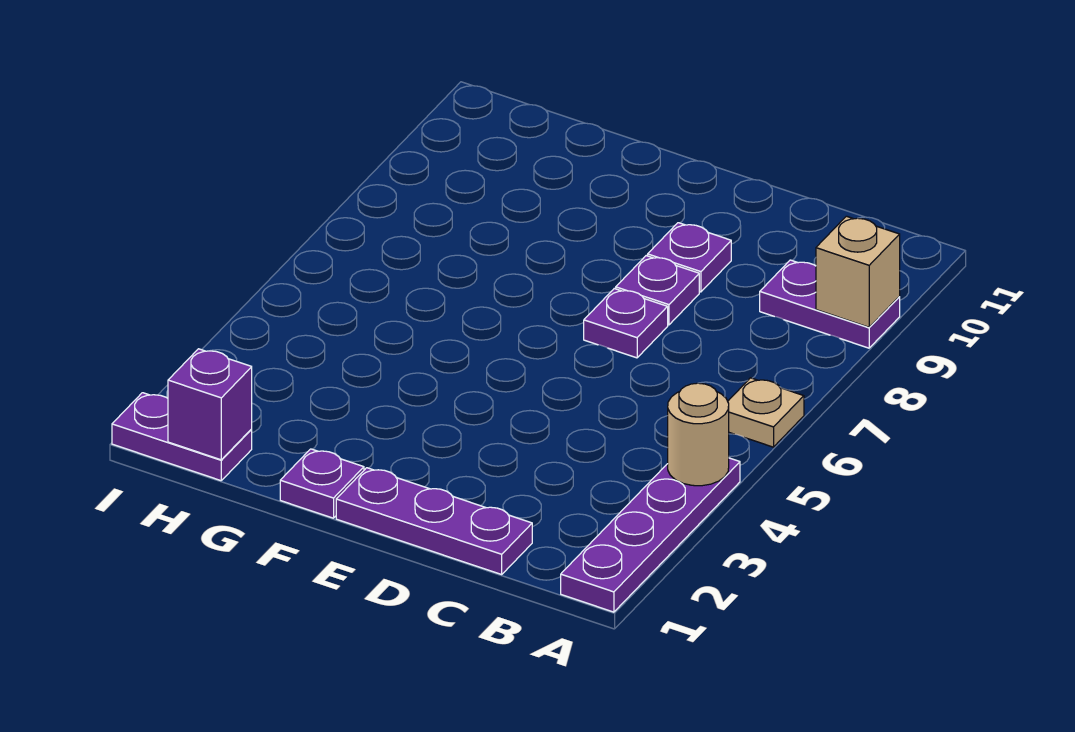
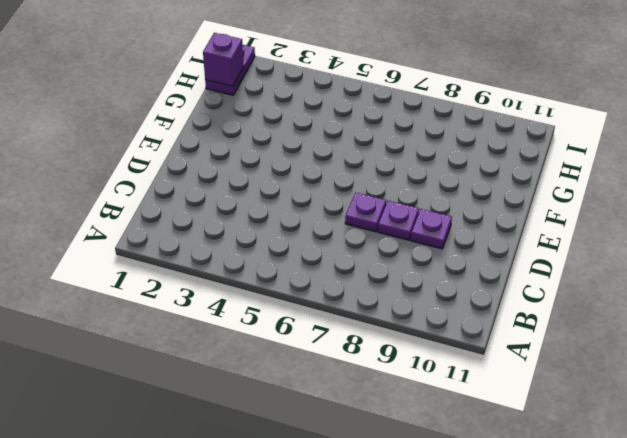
none -> purple plate A1:A4 level 1
none -> tan plate A6 level 1
none -> purple plate A9:B9 level 1

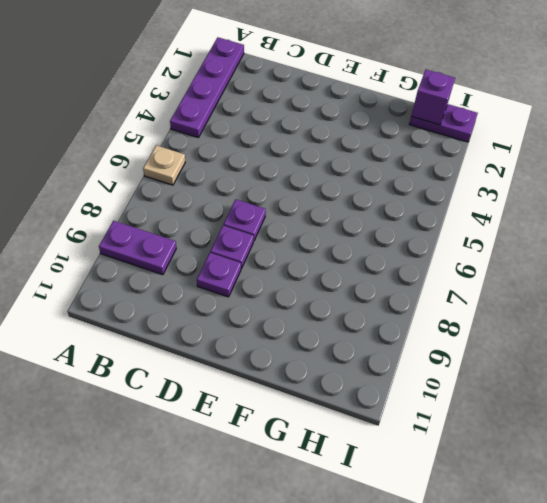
none -> purple plate C1:E1 level 1
none -> purple plate F1 level 1
none -> tan round brick A4 level 2

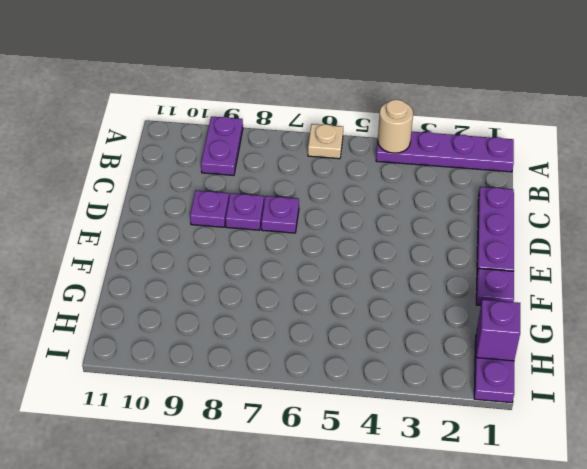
none -> tan brick A9 level 2

